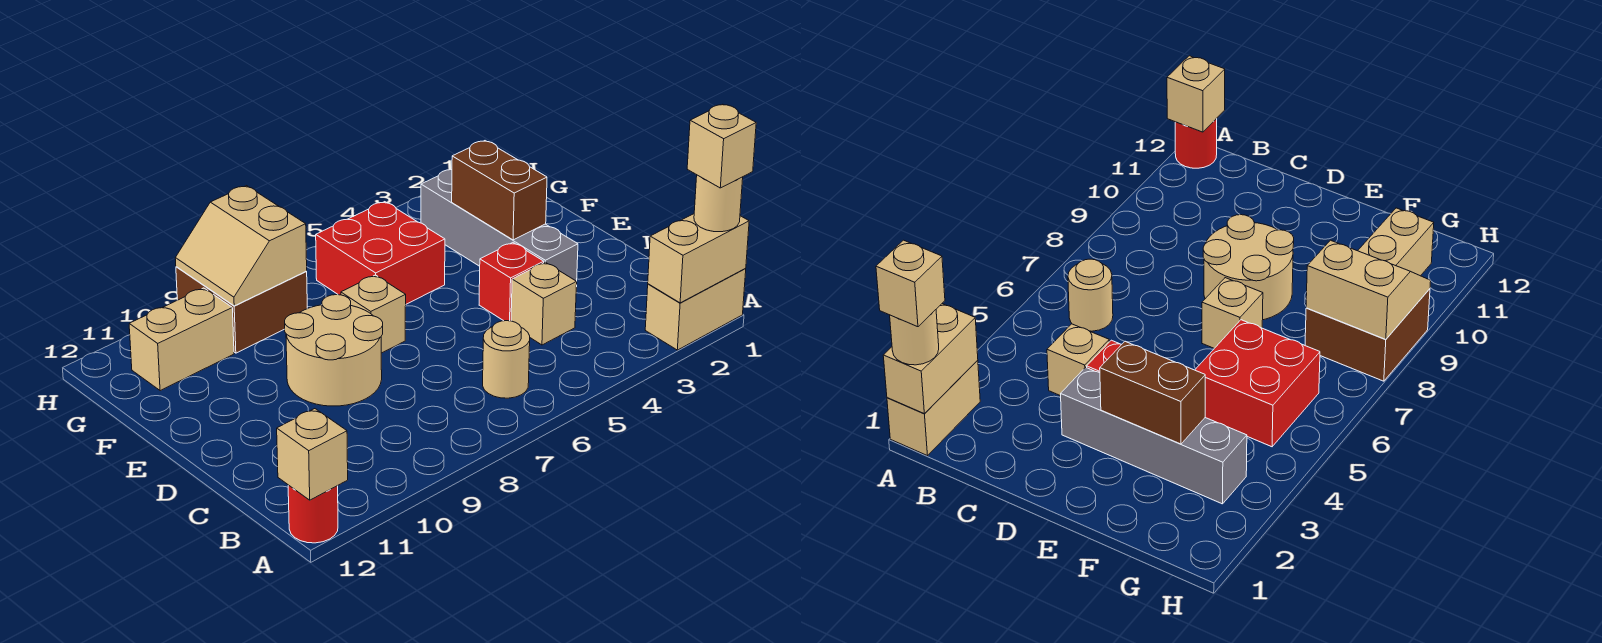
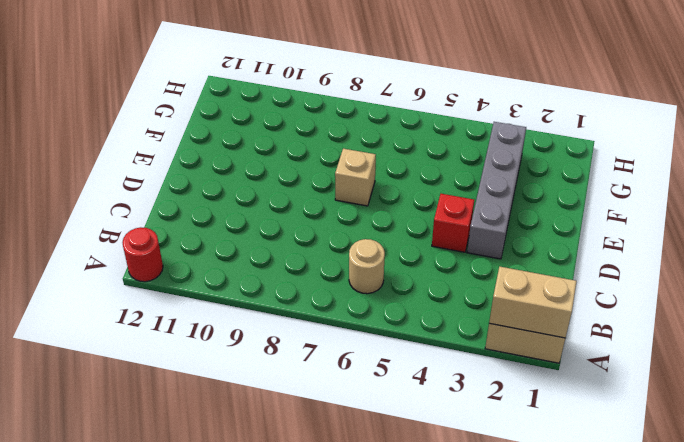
none -> tan brick C4 level 1
none -> tan round brick D8:E9 level 1
none -> red brick F5:G6 level 1

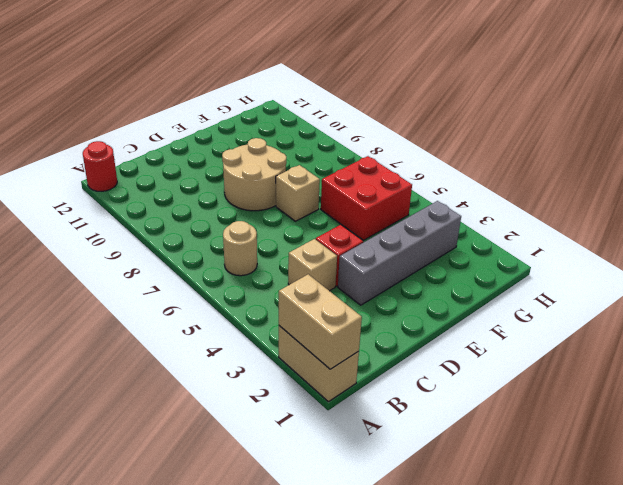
none -> brown brick G8:H9 level 1
none -> tan brick G10:G11 level 1
none -> tan brick A12 level 2

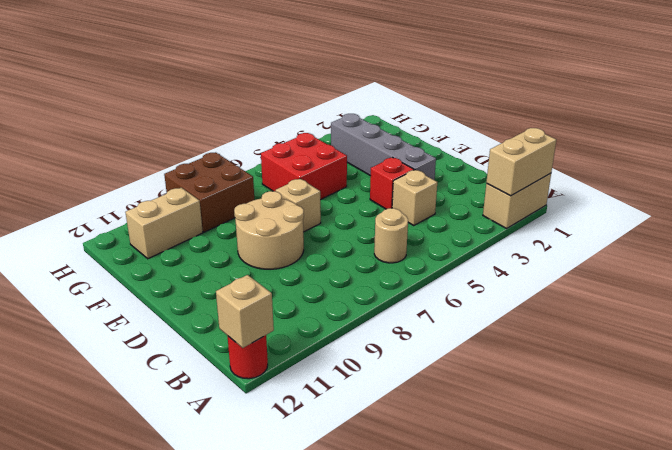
none -> brown brick E3:F3 level 2
none -> tan slope G8:H9 level 2 top 8
none -> tan round brick A1 level 3

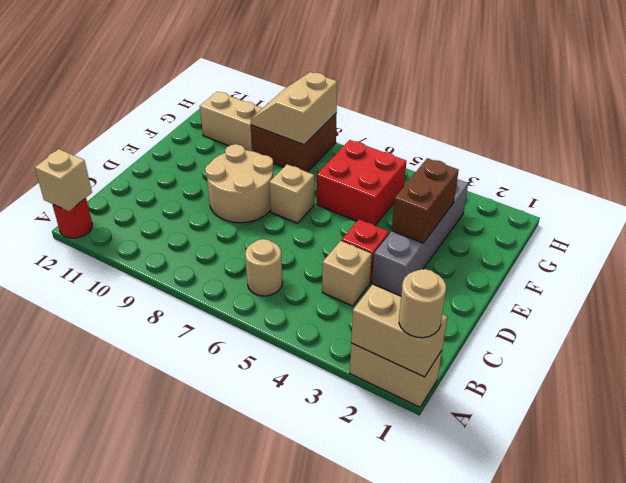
none -> tan brick A1 level 4

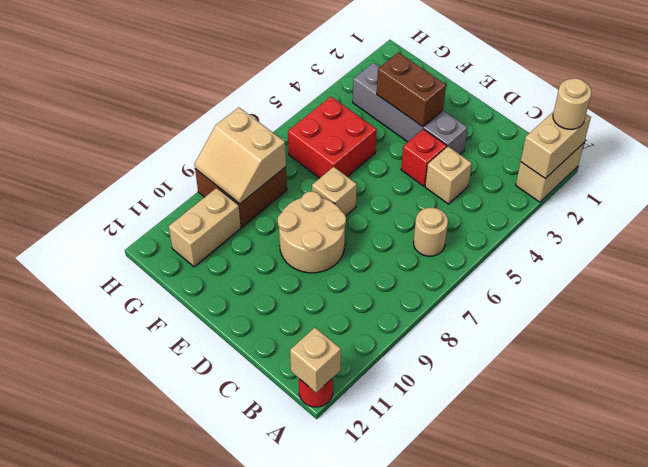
none -> tan brick A1 level 4

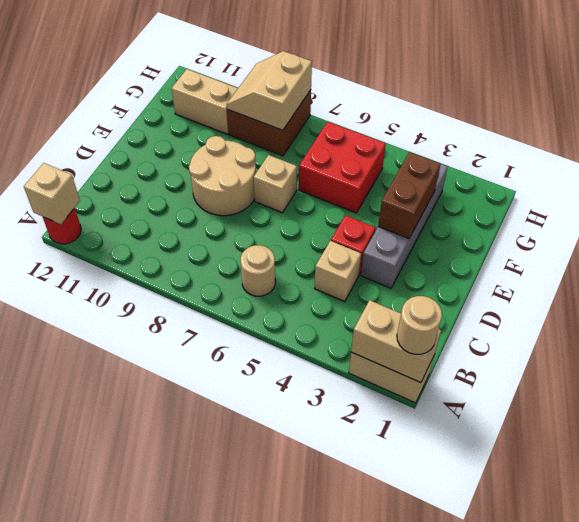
none -> tan brick A1 level 4

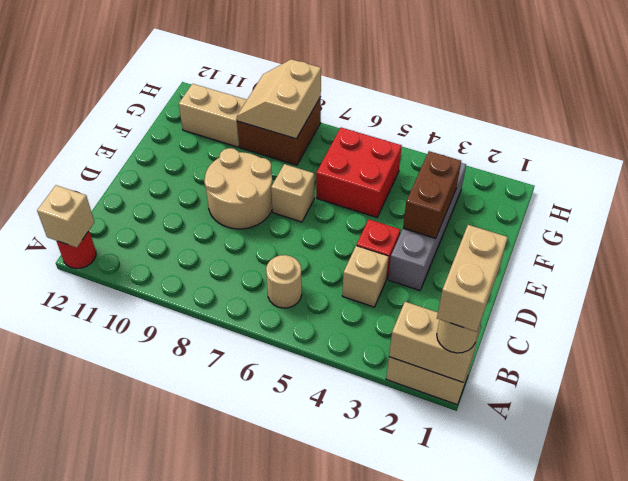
tan brick A1:B1 level 4 -> tan brick A1 level 4

